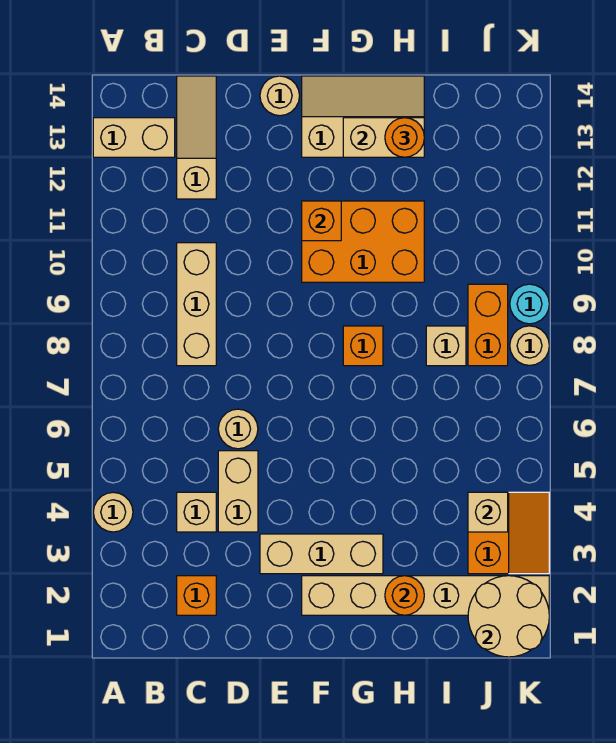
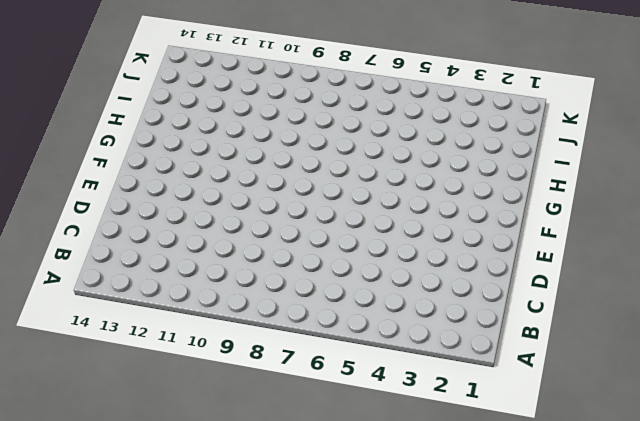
none -> tan round brick A4 level 1
none -> tan brick A13:B13 level 1
none -> orange brick C2 level 1

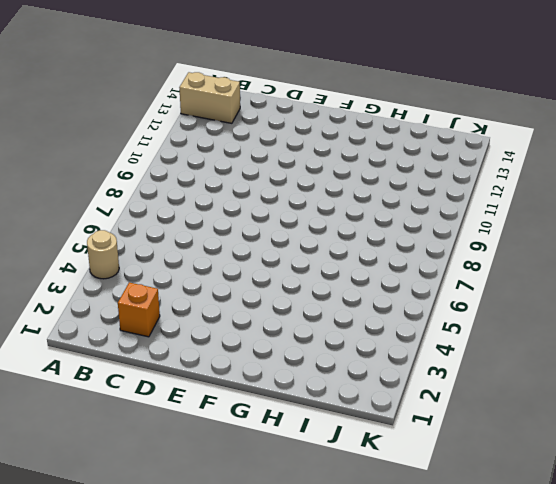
none -> tan brick C4 level 1
none -> tan brick C8:C10 level 1
none -> tan slope C12:C14 level 1 top 12

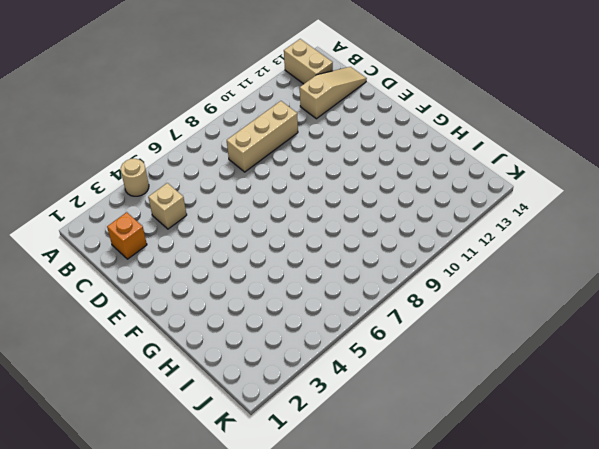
none -> tan brick D4:D5 level 1
none -> tan round brick D6 level 1
none -> tan brick E3:G3 level 1

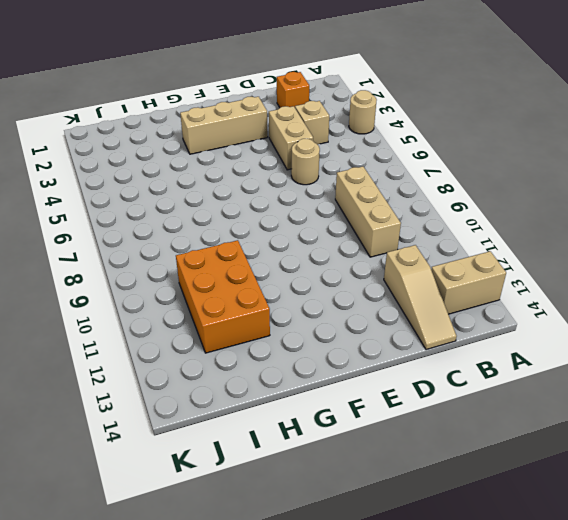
orange brick H10:I12 level 1 -> orange brick F10:H11 level 1
none -> tan round brick E14 level 1
none -> tan brick F2:K2 level 1
none -> tan slope F13:H14 level 1 top 13

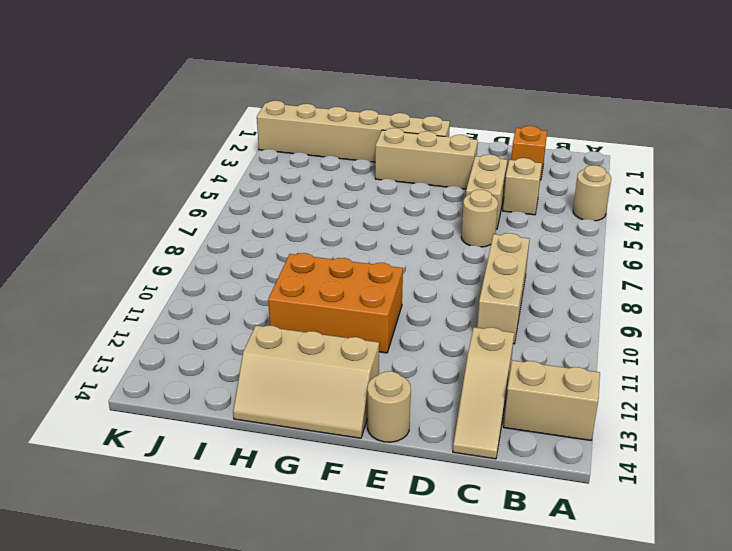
none -> orange brick G8 level 1
none -> tan brick I8 level 1
none -> orange slope J3:K4 level 1 top J

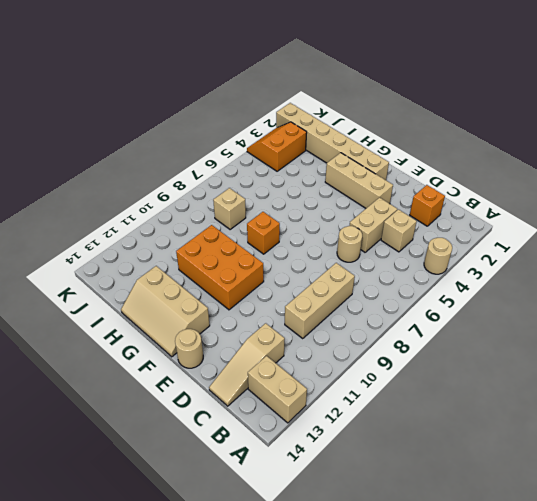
none -> orange brick J8:J9 level 1
none -> tan round brick K8 level 1
none -> cyan round brick K9 level 1

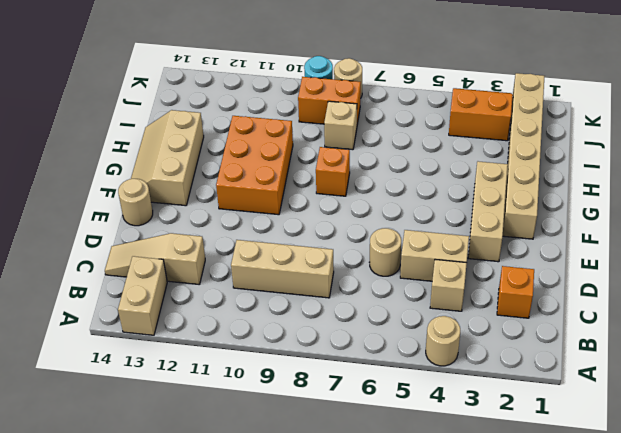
none -> orange brick F11 level 2
none -> tan brick G13:H13 level 2
none -> orange round brick H2 level 2

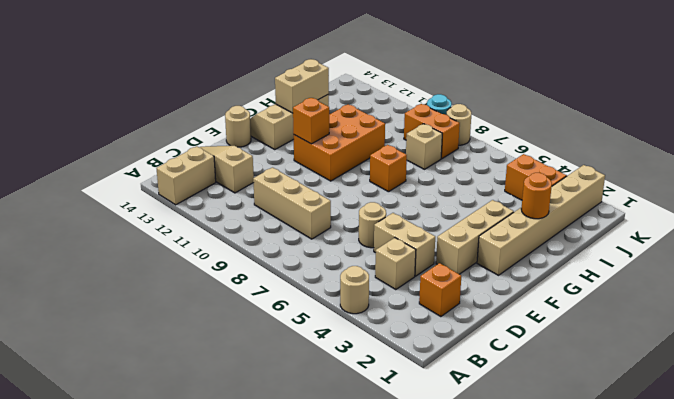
none -> tan round brick J1:K2 level 2
none -> tan brick J4 level 2
none -> orange round brick H13 level 3

